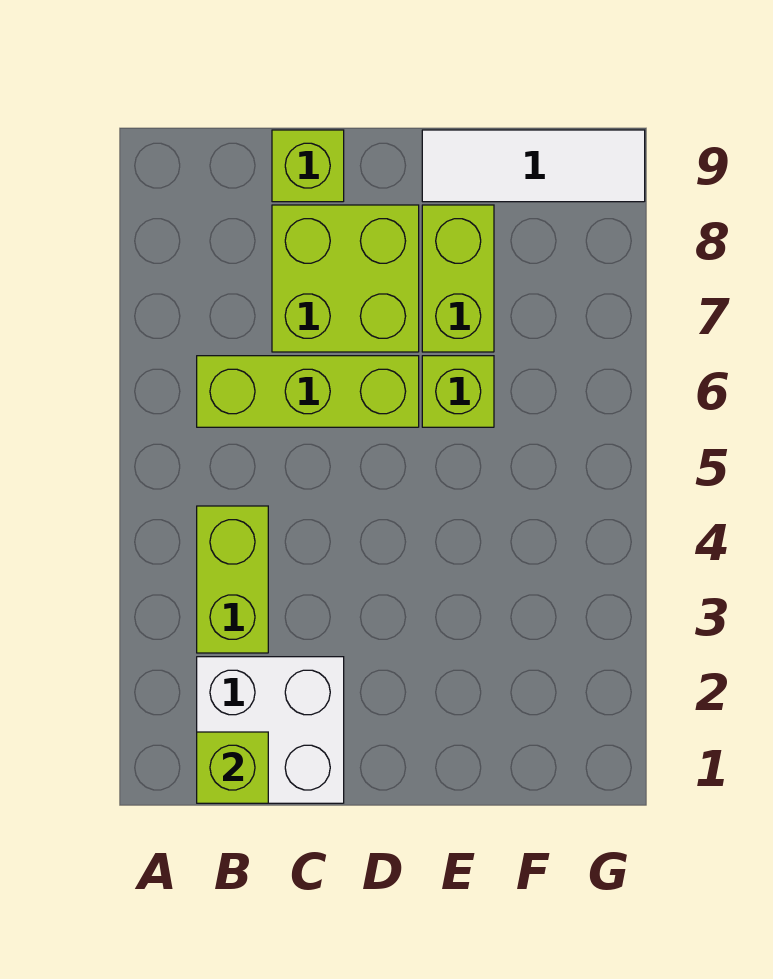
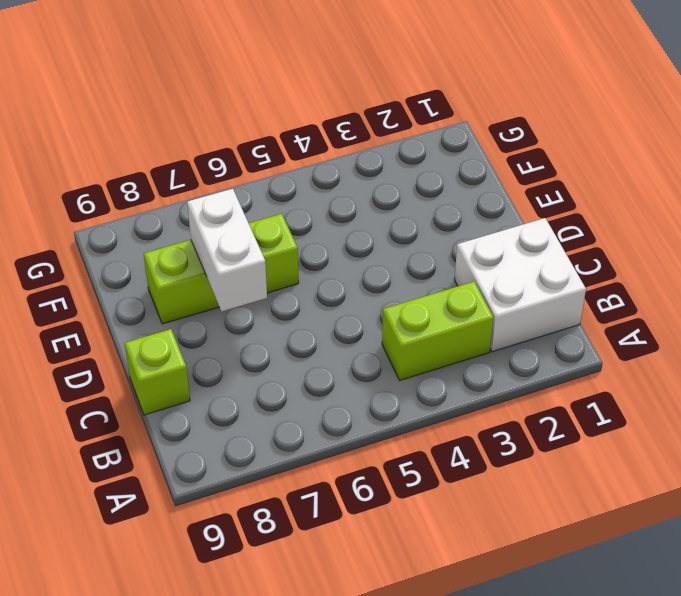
white brick D7:E7 level 2 -> none
none -> lime brick B6:D6 level 1
none -> lime brick C7:D8 level 1

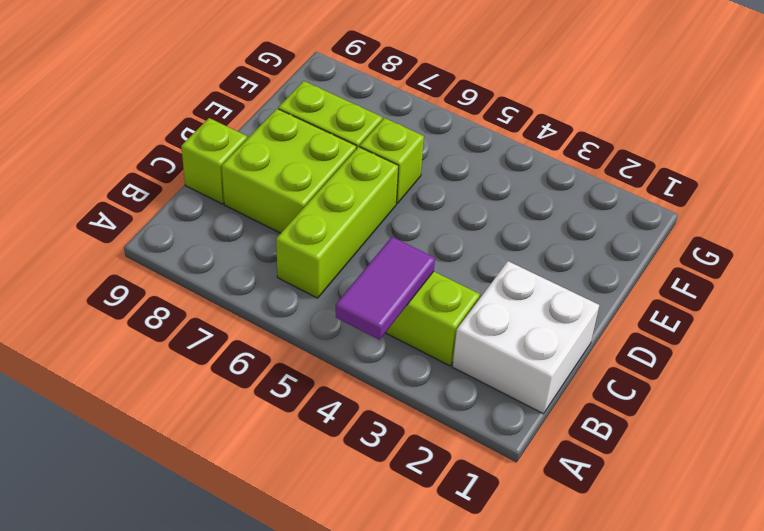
purple tile A4:B4 level 2 -> none
none -> white tile E9:G9 level 1
none -> lime brick B1 level 2

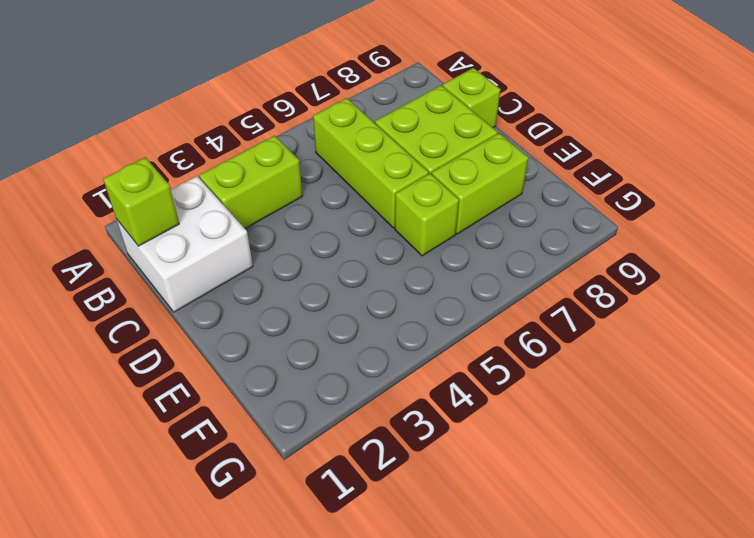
none -> white tile E9:G9 level 1

